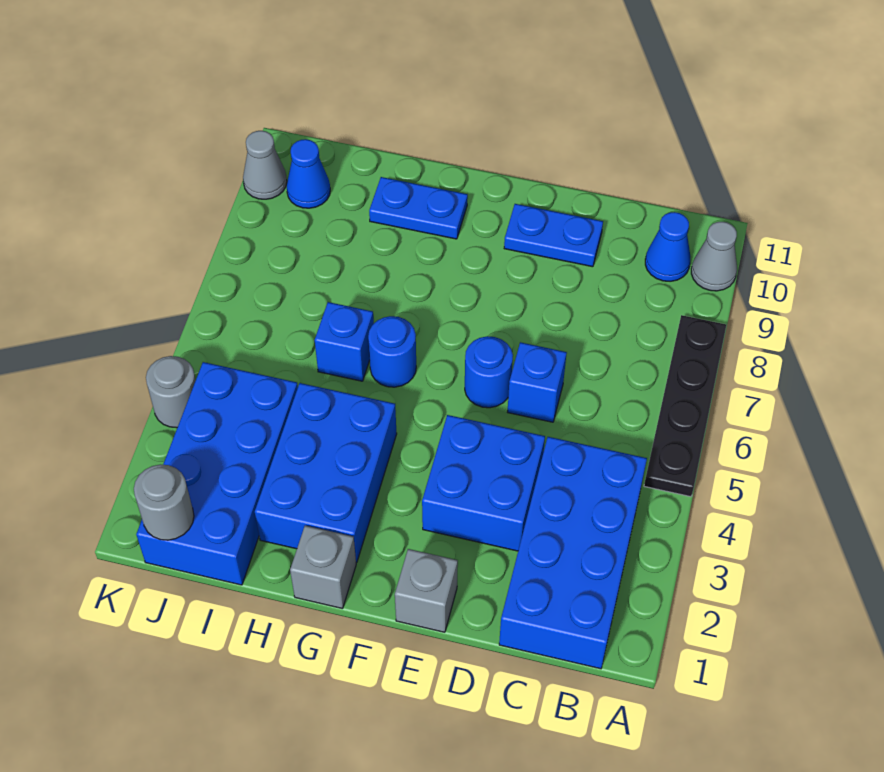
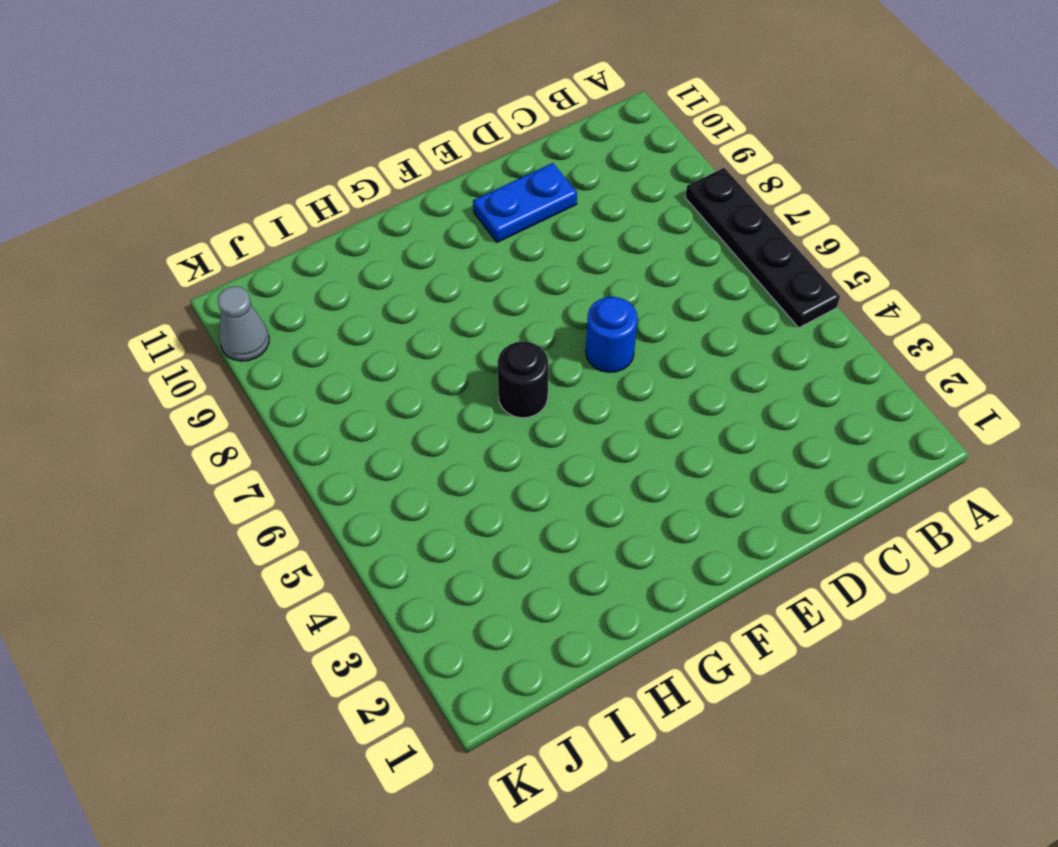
black round brick G6 level 1 -> blue round brick G6 level 1
none -> grey cone A10 level 1
none -> blue brick B1:C4 level 1
none -> blue cone B10 level 1

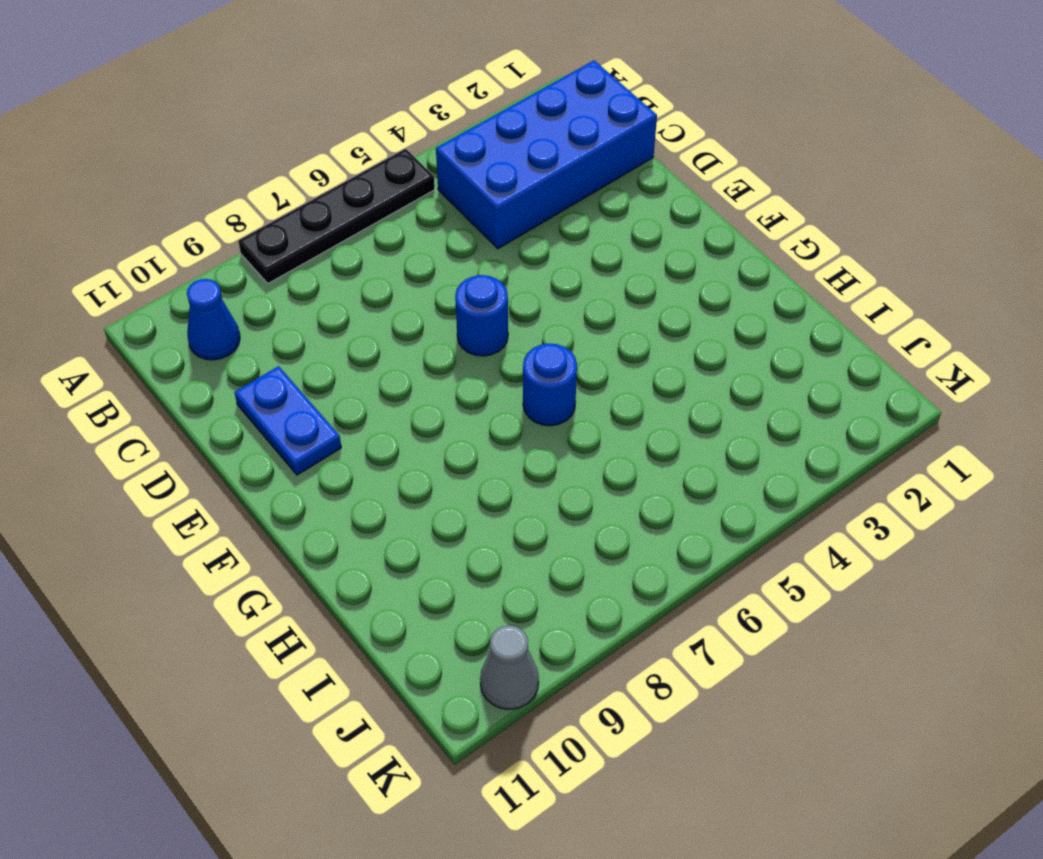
none -> grey cone A10 level 1
none -> blue brick D3:E4 level 1
none -> blue brick D6 level 1

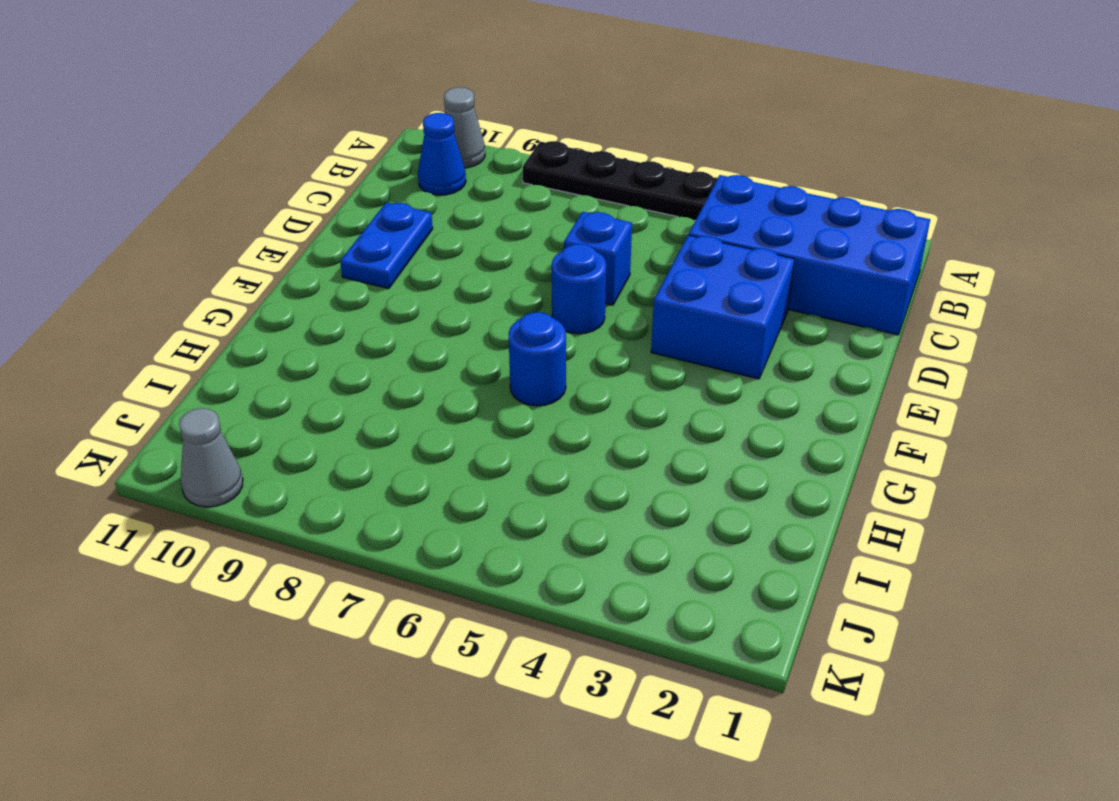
none -> grey brick E1 level 1
none -> grey brick G1 level 1
none -> blue brick G2:H4 level 1

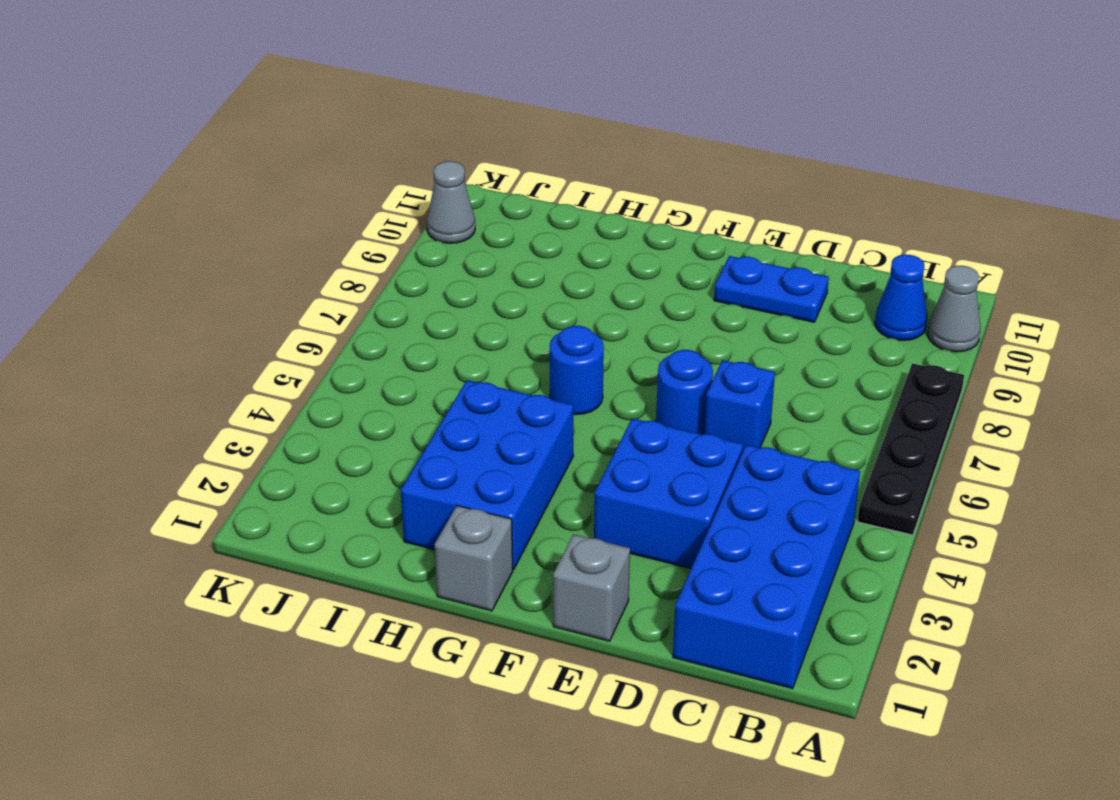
none -> blue plate G10:H10 level 1
none -> blue brick H6 level 1
none -> blue brick I1:J4 level 1

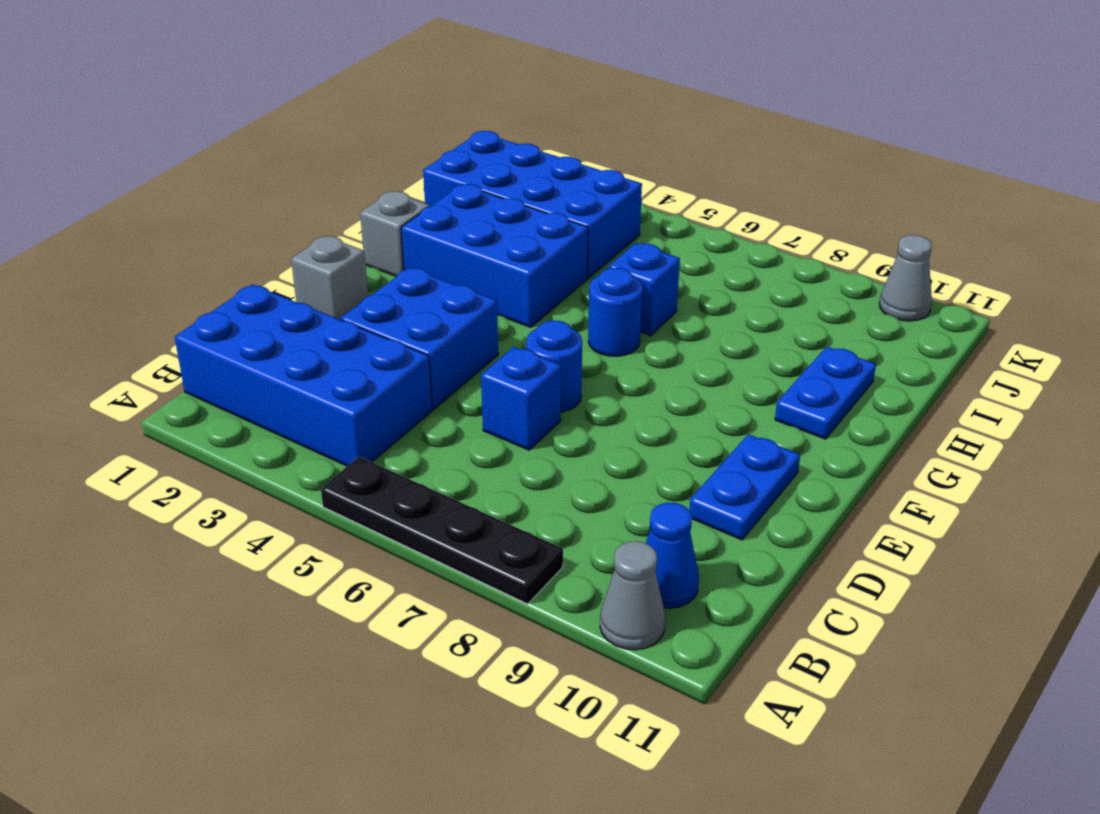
none -> blue cone J10 level 1
none -> grey round brick K4 level 1
none -> grey round brick J1 level 2

